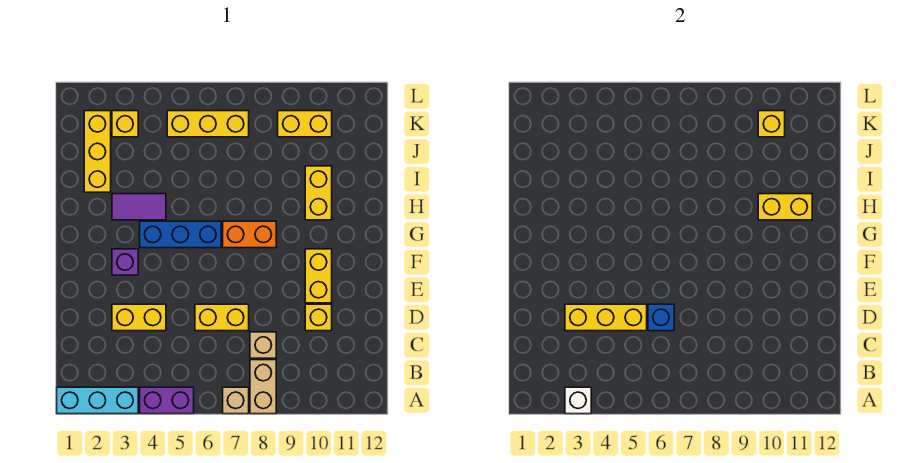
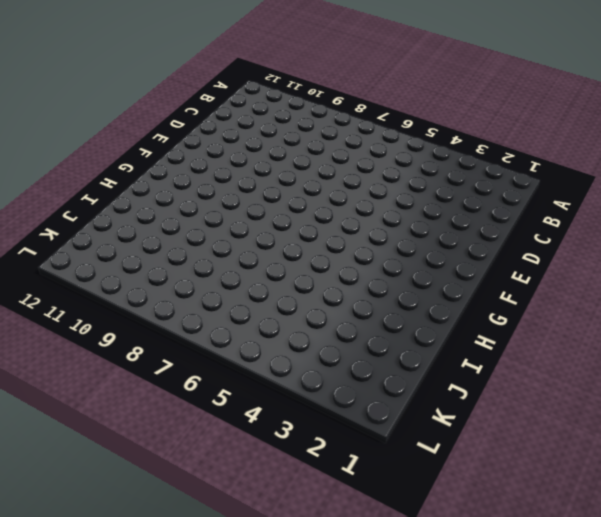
none -> cyan brick A1:A3 level 1
none -> purple brick A4:A5 level 1
none -> tan brick A7 level 1

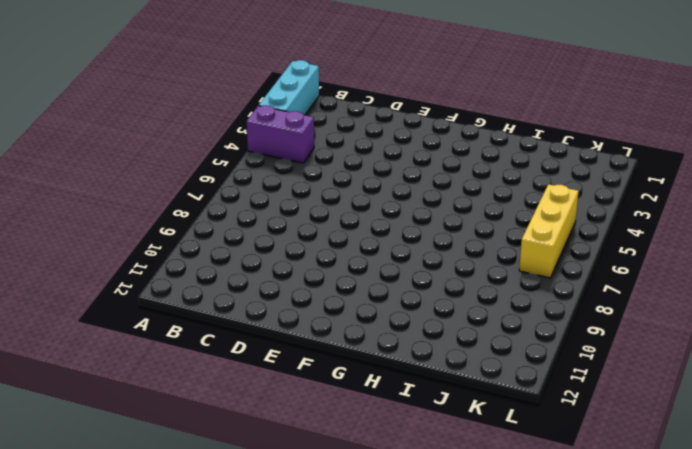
purple brick A4:B4 level 1 -> purple brick A4:A5 level 1
none -> tan brick A7 level 1
none -> tan brick A8:B8 level 1
none -> tan brick C8 level 1

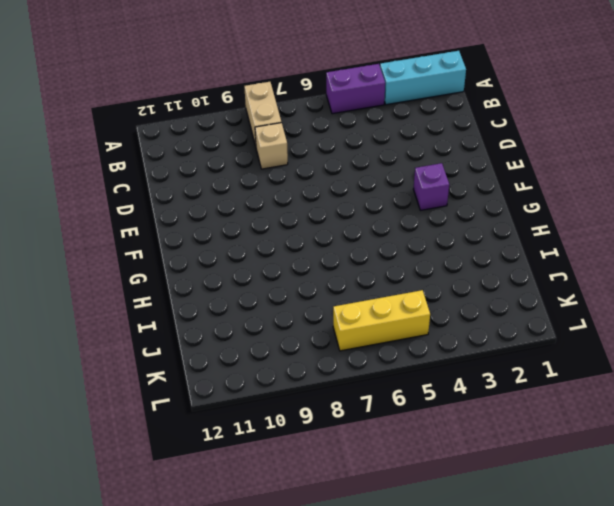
none -> tan brick A7 level 1
none -> yellow brick D3:D4 level 1
none -> yellow brick D6:D7 level 1

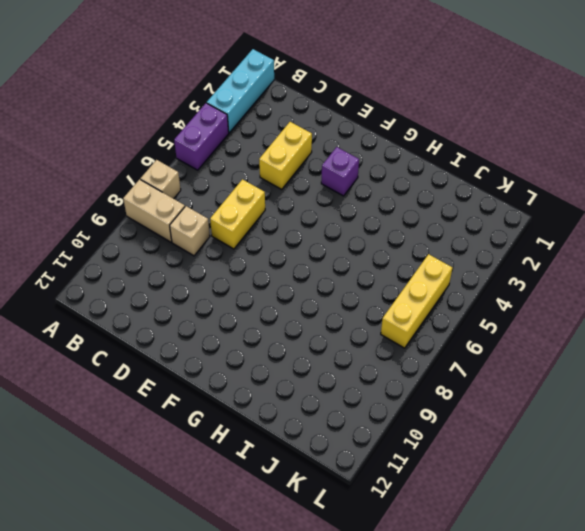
none -> yellow brick D10 level 1
none -> yellow brick E10:F10 level 1
none -> blue brick G4:G6 level 1

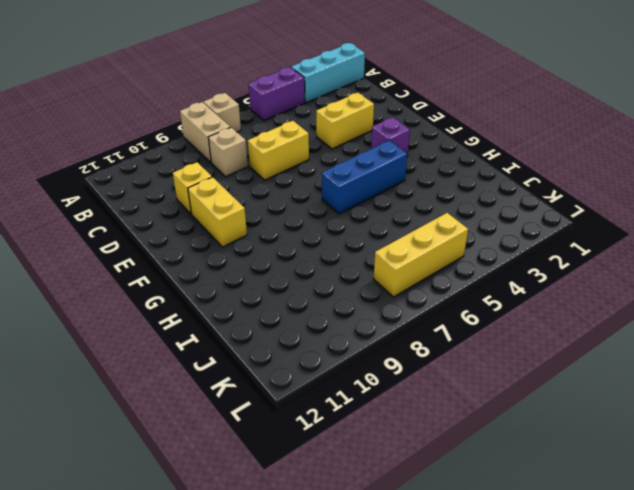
none -> orange brick G7:G8 level 1
none -> purple tile H3:H4 level 1
none -> yellow brick H10:I10 level 1

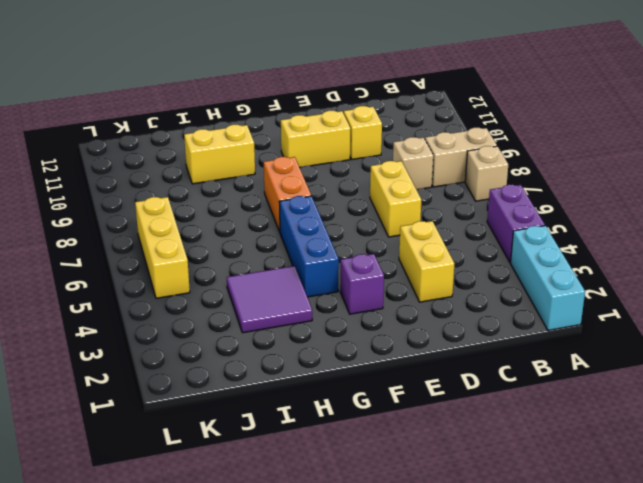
purple tile H3:I4 level 1 -> purple tile H3:H4 level 1
none -> yellow brick I2:K2 level 1
none -> yellow brick K3 level 1
none -> yellow brick K9:K10 level 1

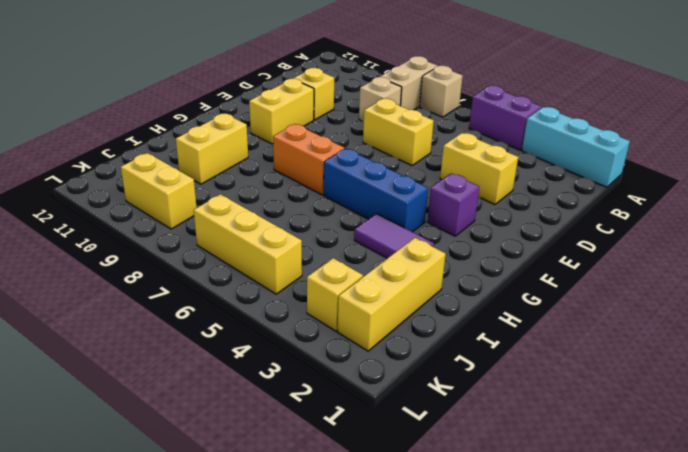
none -> white brick A3 level 2
none -> yellow brick D3:D5 level 2
none -> blue brick D6 level 2

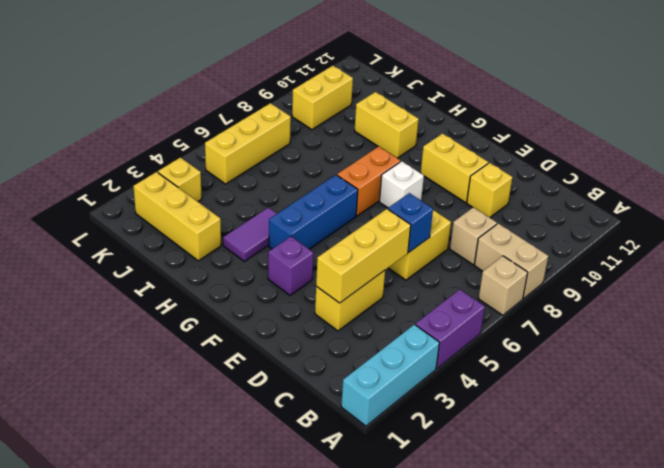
white brick F8 level 1 -> white brick A3 level 2
none -> yellow brick H10:H11 level 2
none -> yellow brick K10 level 2

